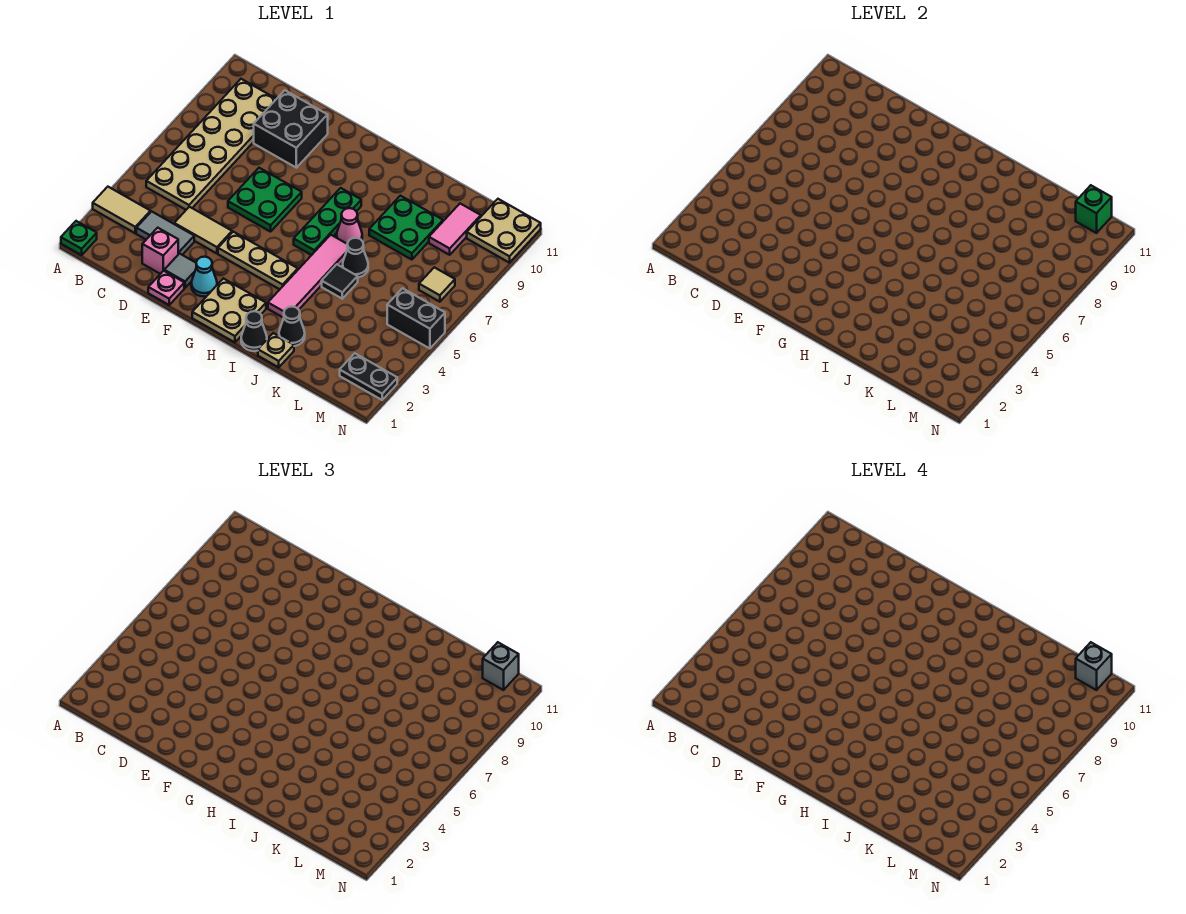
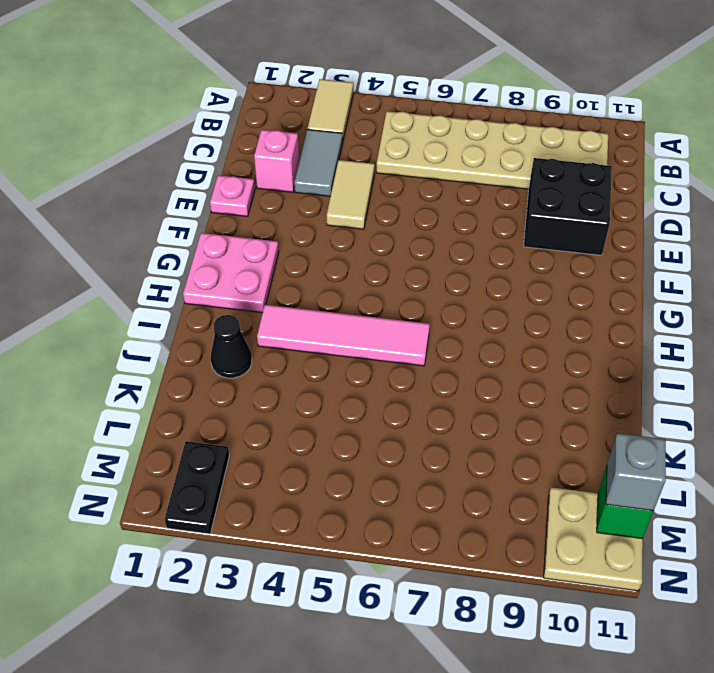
pink plate G1:H2 level 1 -> tan plate G1:H2 level 1
none -> green plate A1 level 1
none -> grey tile E2 level 1
none -> green plate E6:F7 level 1
none -> cyan cone F2 level 1

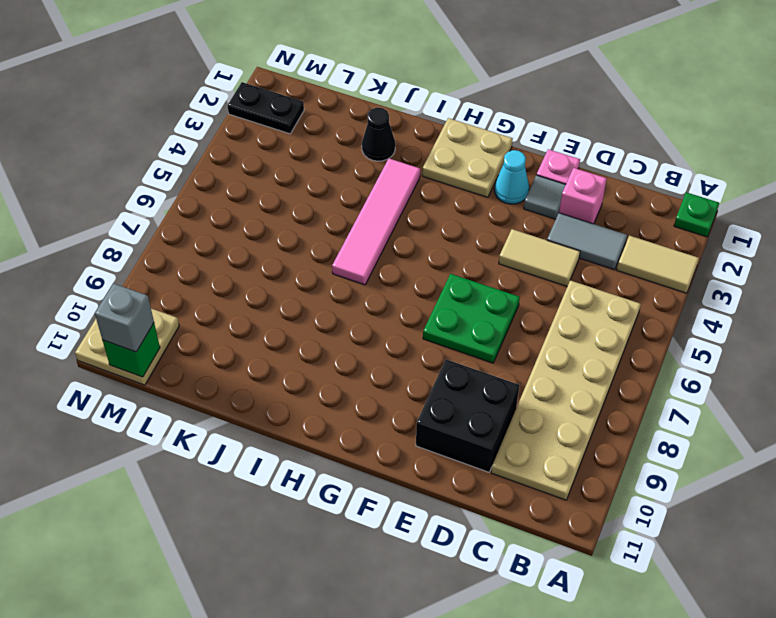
none -> tan plate F4:H4 level 1
none -> green plate H6:H8 level 1
none -> black cone I1 level 1
none -> pink cone I7 level 1

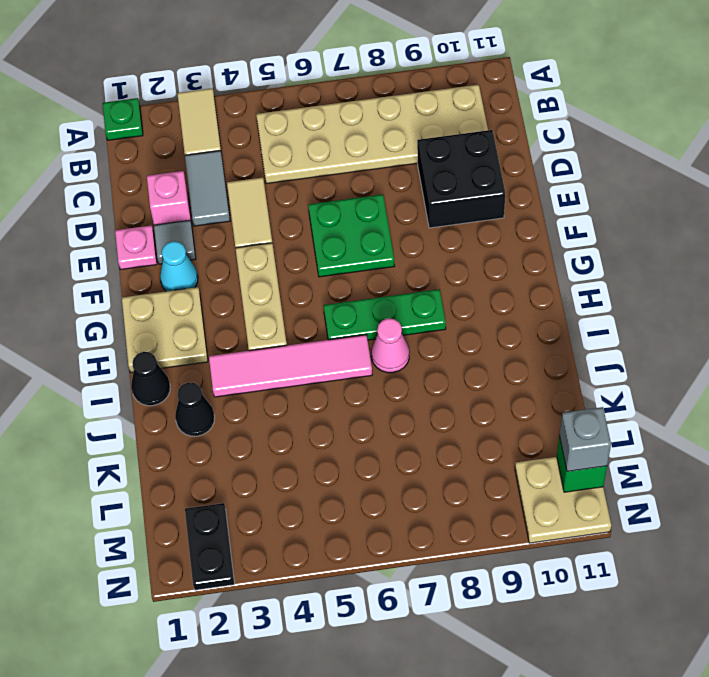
none -> tan plate J1 level 1
none -> black tile J5 level 1
none -> black cone J6 level 1
none -> green plate J8:K9 level 1

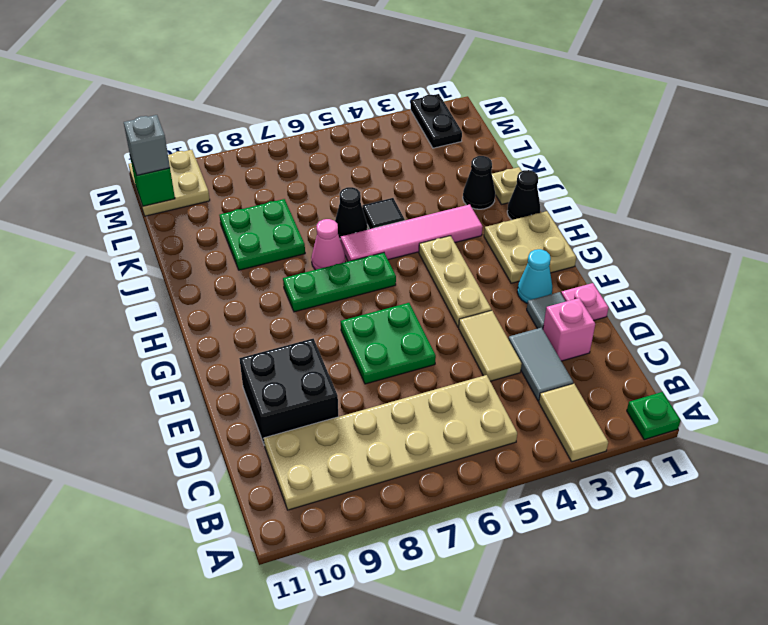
none -> pink tile L9:L10 level 1
none -> black brick M5:N5 level 1
none -> tan tile M7 level 1
none -> grey brick M11 level 4

